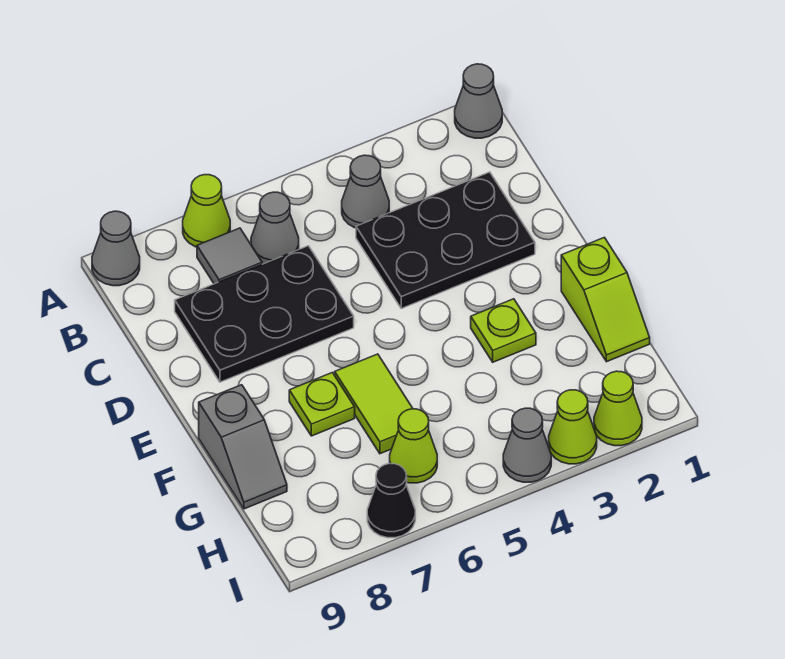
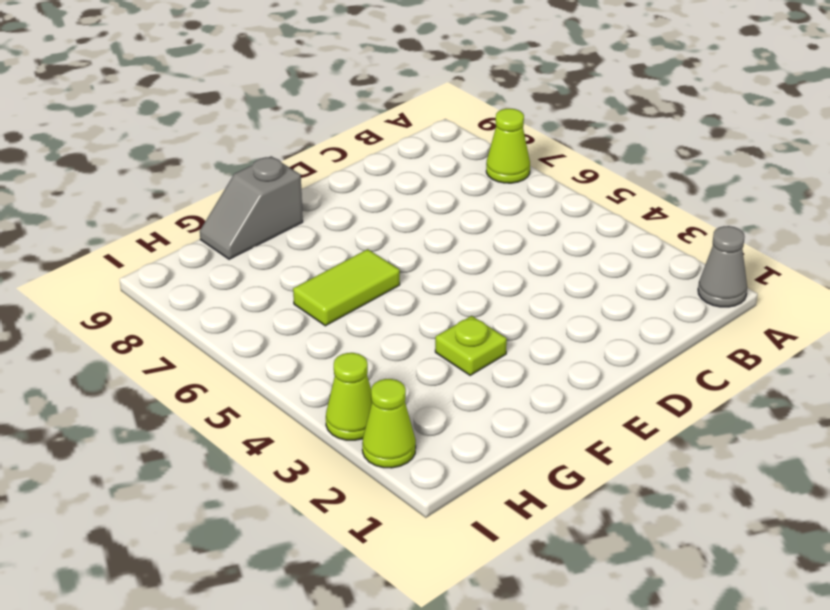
none -> grey cone A9 level 1
none -> grey cone B4 level 1
none -> grey cone B6 level 1

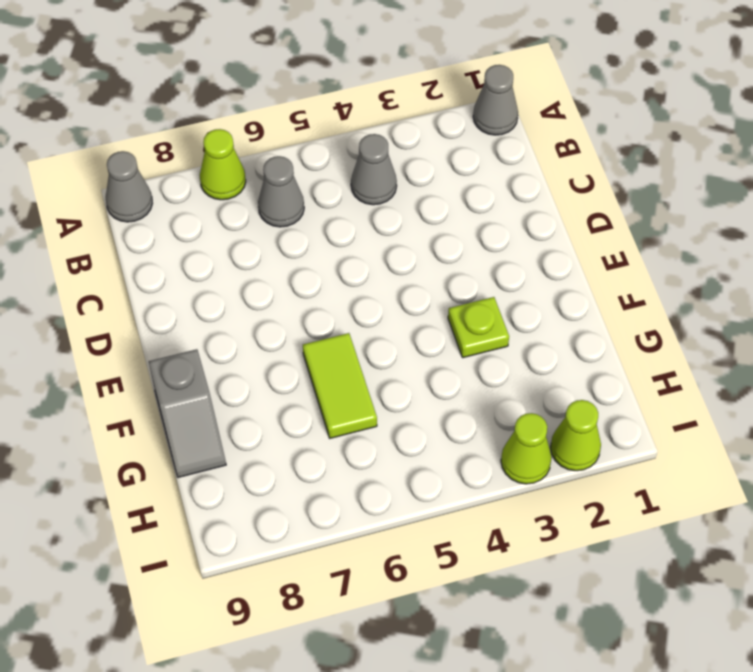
none -> grey tile B7 level 1
none -> black plate C2:D4 level 1
none -> black plate C6:D8 level 1

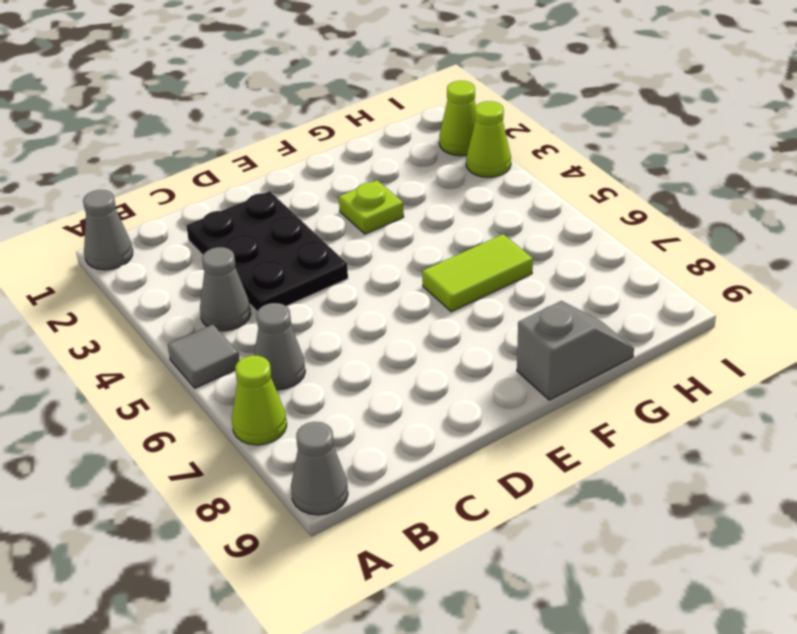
grey tile A5 level 1 -> grey tile B7 level 1
none -> black plate C6:D8 level 1
none -> lime slope F1:G1 level 1 top F
none -> lime plate F7 level 1

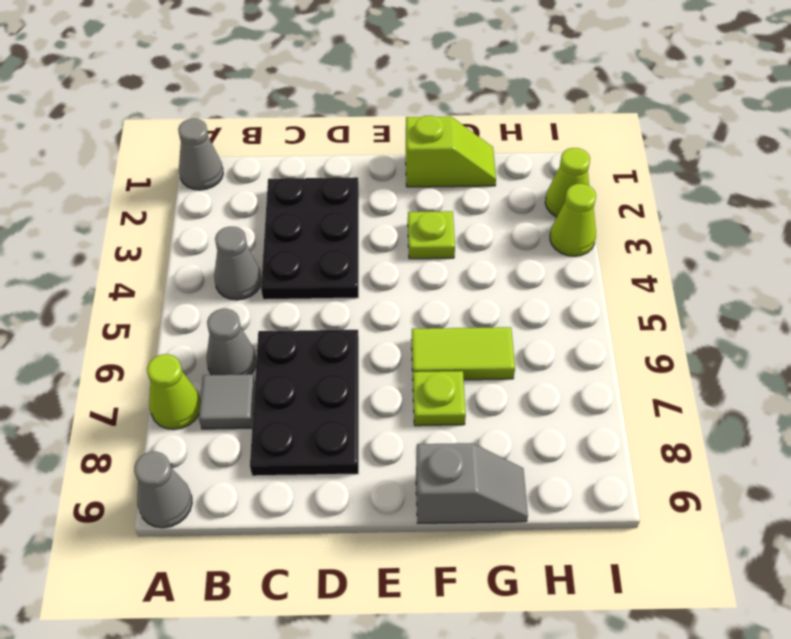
none -> lime cone H6 level 1
none -> grey cone I4 level 1
none -> black cone I7 level 1

